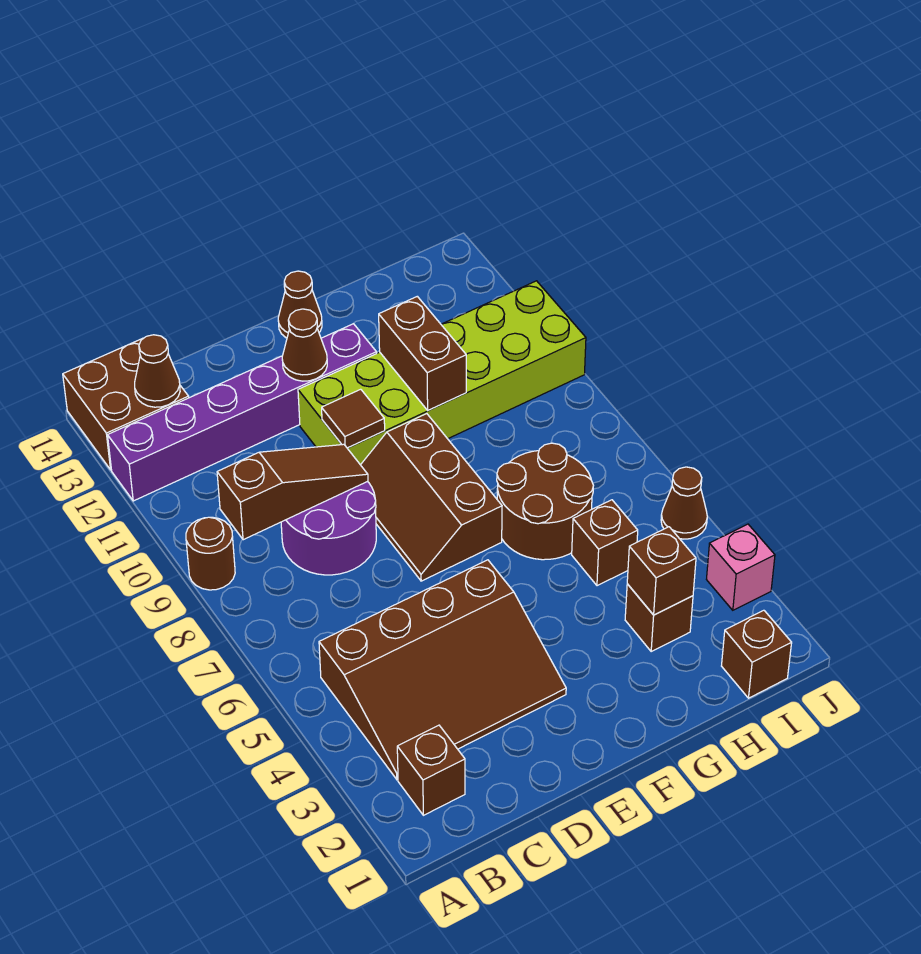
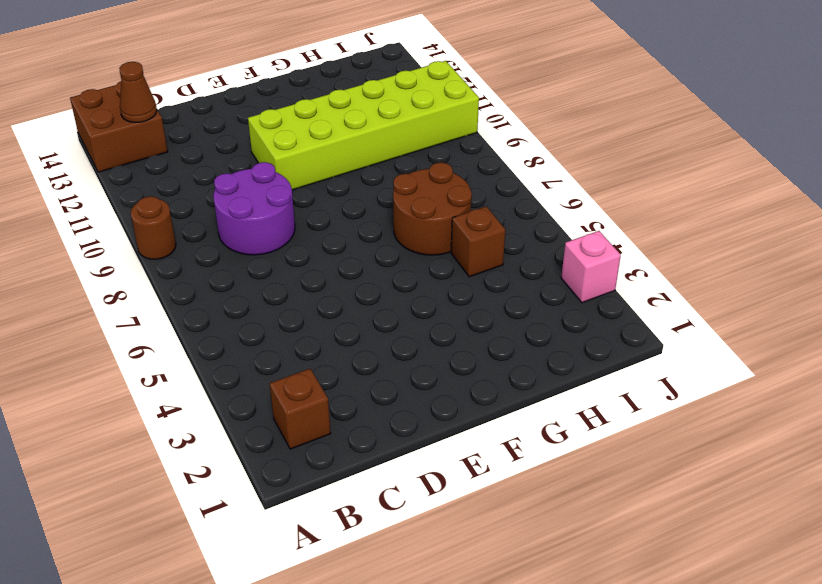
none -> purple brick A12:F12 level 1
none -> brown slope B3:E5 level 1 top 5
none -> brown slope E7:F9 level 1 top F

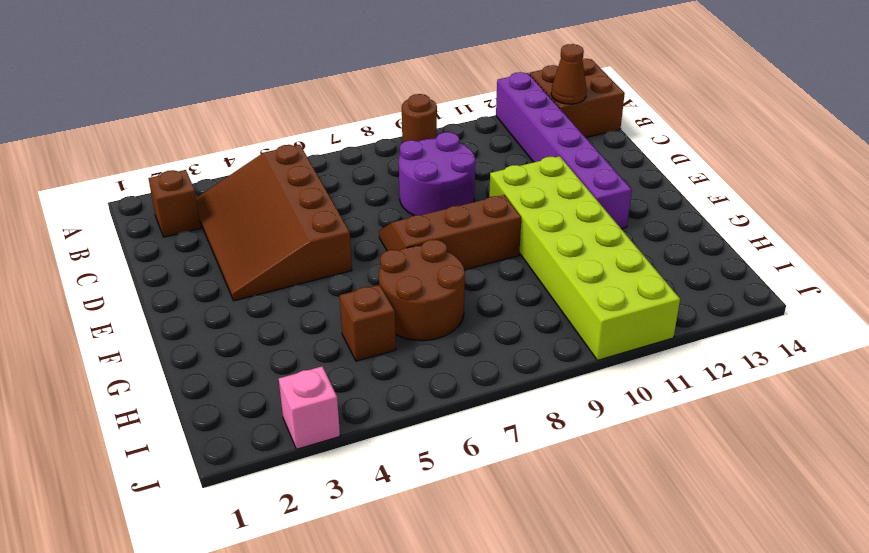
none -> brown cone F14 level 1
none -> brown brick H3 level 1
none -> brown brick I1 level 1

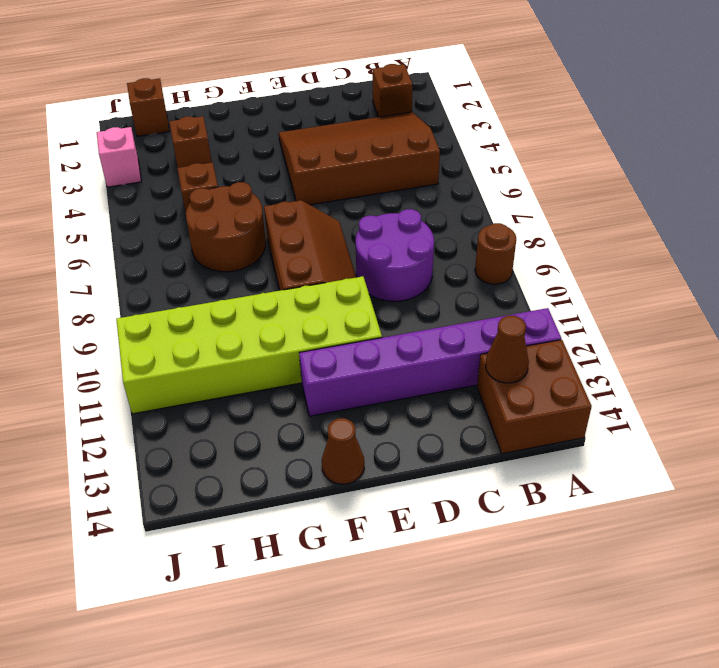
none -> brown cone J5 level 1
none -> brown slope B9:D9 level 2 top B
none -> brown tile E10 level 2

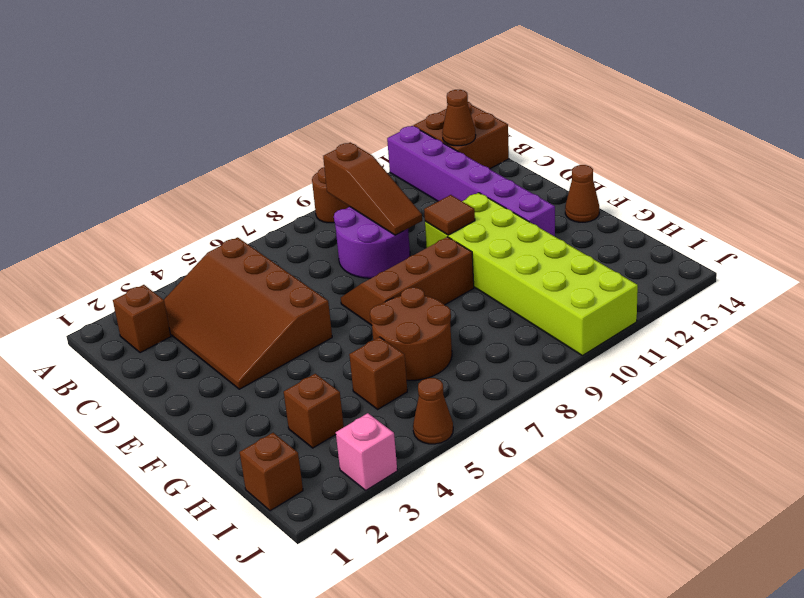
none -> brown cone E12 level 2
none -> brown brick G10:G11 level 2
none -> brown brick H3 level 2

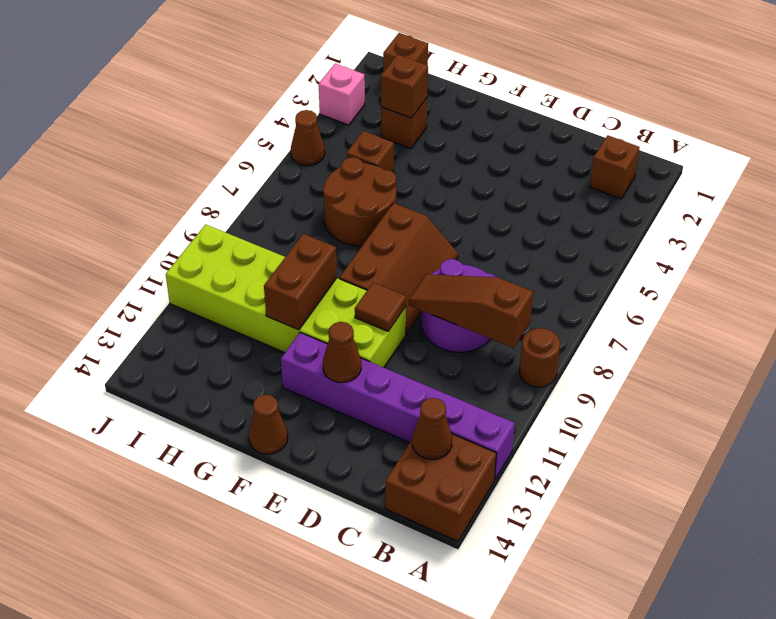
none -> brown slope B3:E5 level 1 top 5

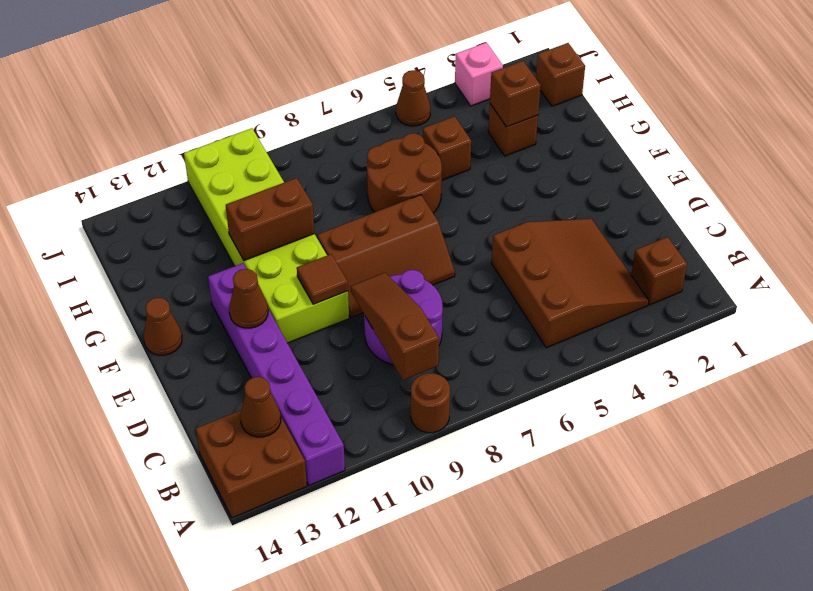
brown slope B3:D5 level 1 top 5 -> brown slope B3:E5 level 1 top 5

